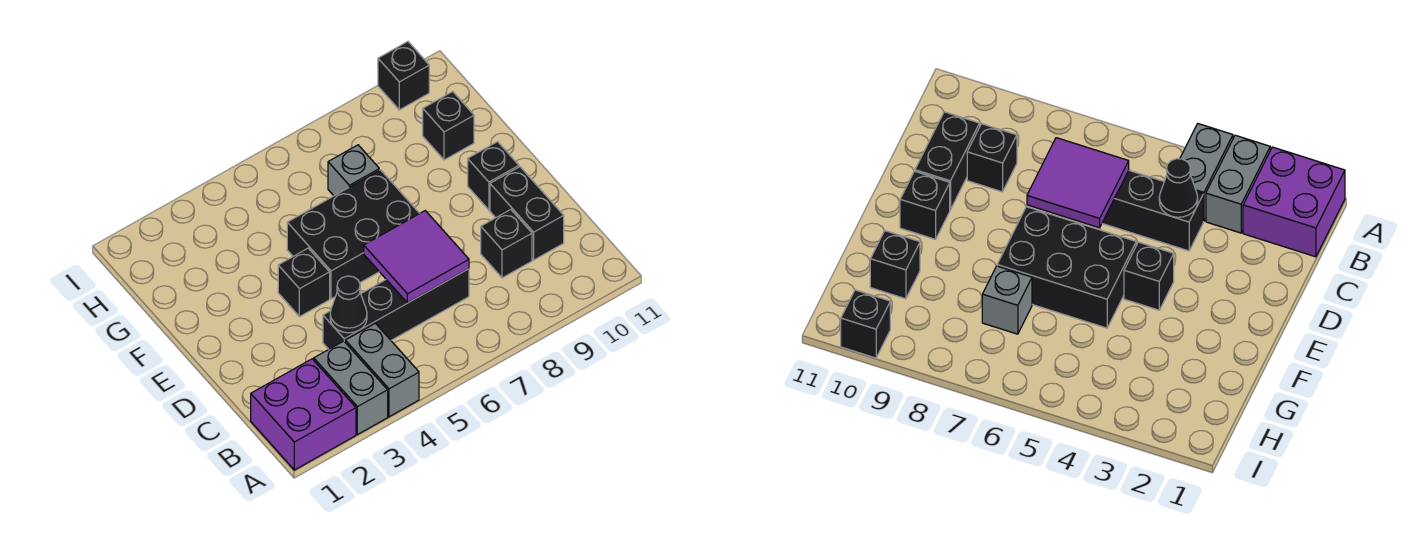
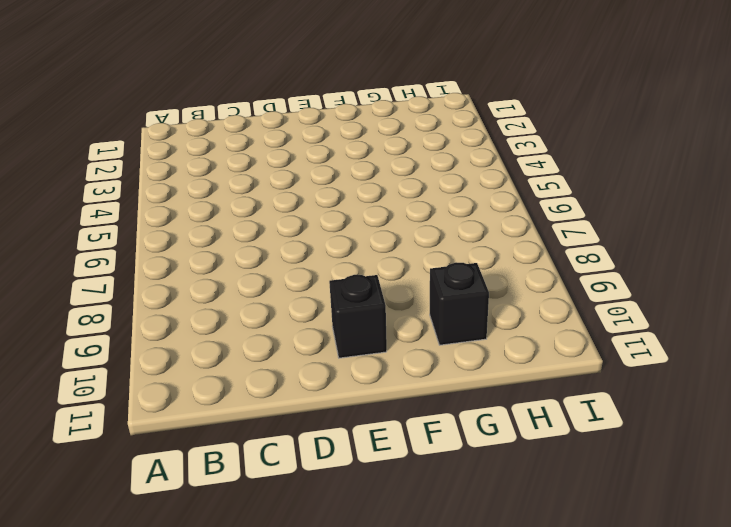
none -> purple brick A1:B2 level 1
none -> grey brick A3:B3 level 1
none -> grey brick A4:B4 level 1

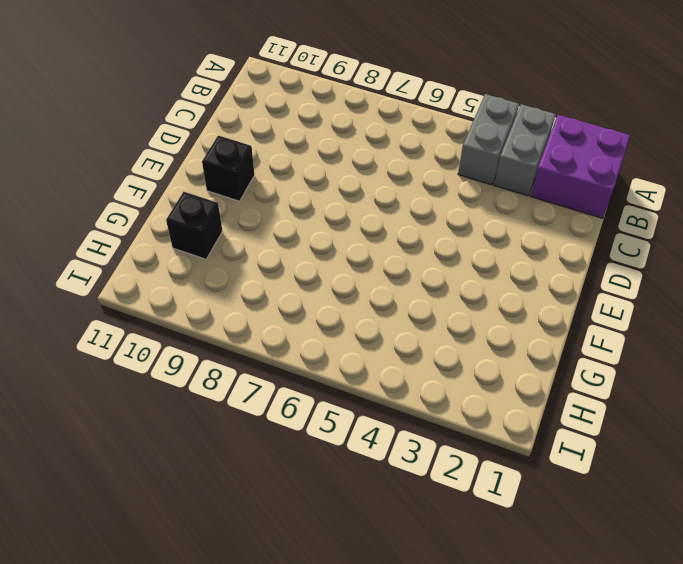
none -> black brick C4:C7 level 1
none -> black brick C9 level 1
none -> black brick C10:D10 level 1

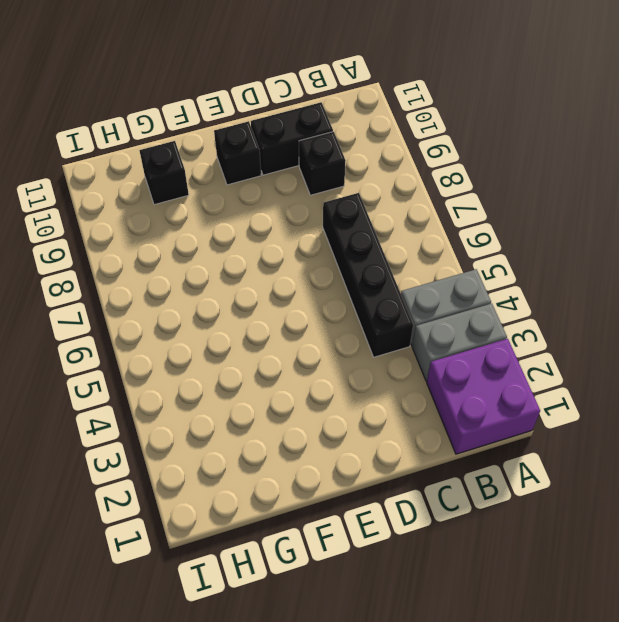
none -> black brick E4 level 1
none -> black brick E5:F7 level 1
none -> grey brick G7 level 1

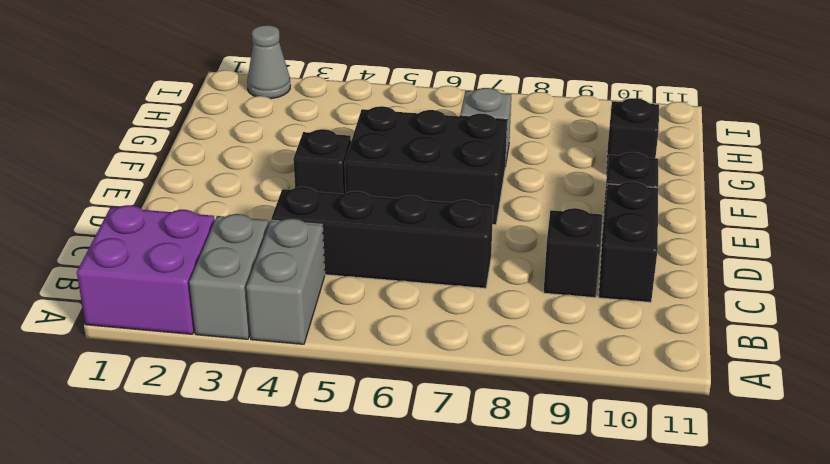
grey cone I2 level 1 -> none
none -> black brick I10 level 1
none -> black cone C4 level 2
none -> purple tile C6:D7 level 2

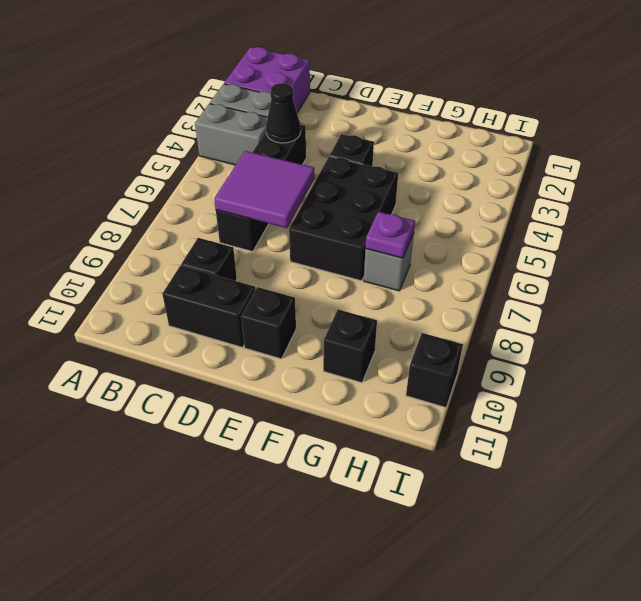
purple plate G7 level 2 -> none

